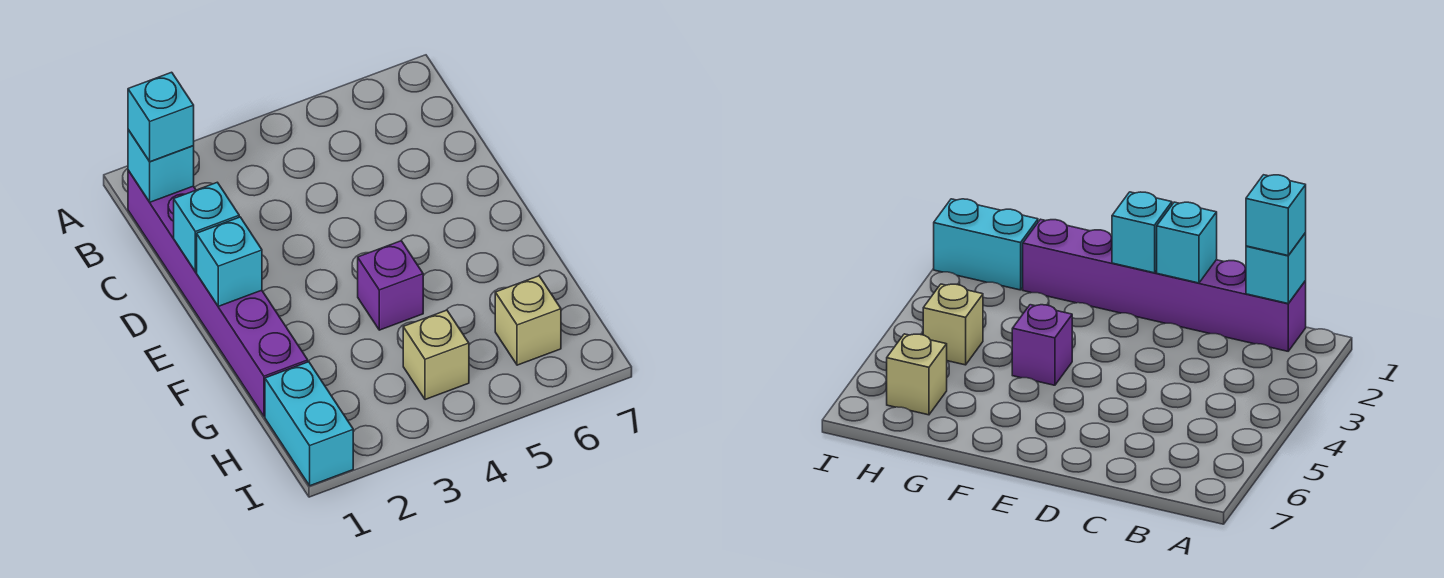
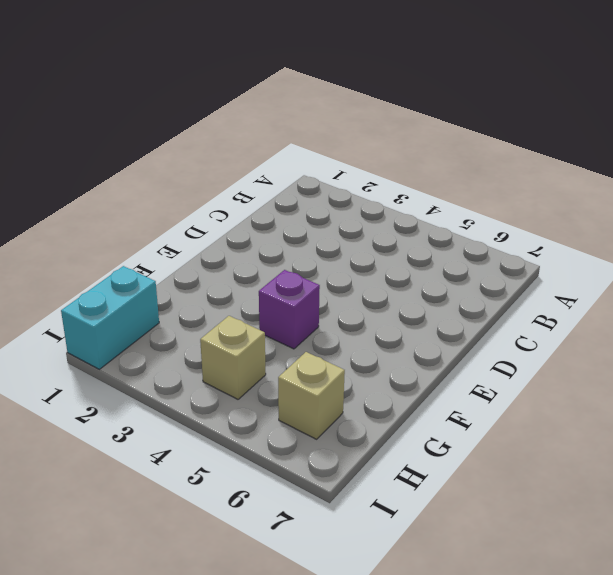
none -> purple brick B1:G1 level 1
none -> cyan brick B1 level 2

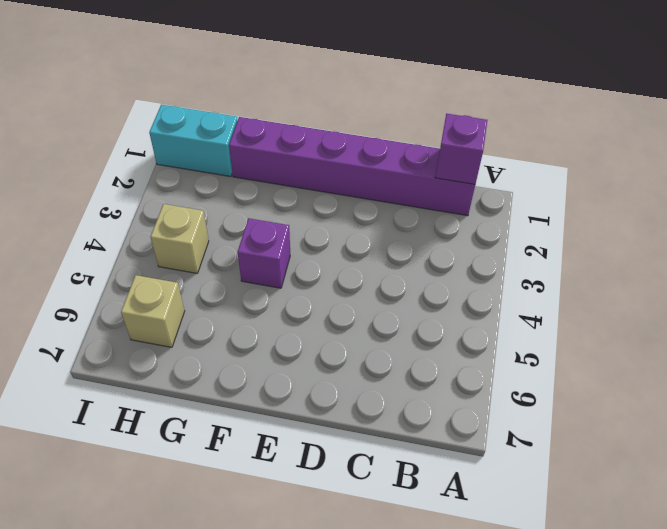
purple brick B1 level 2 -> cyan brick B1 level 2
none -> cyan brick D1 level 2
none -> cyan brick E1 level 2

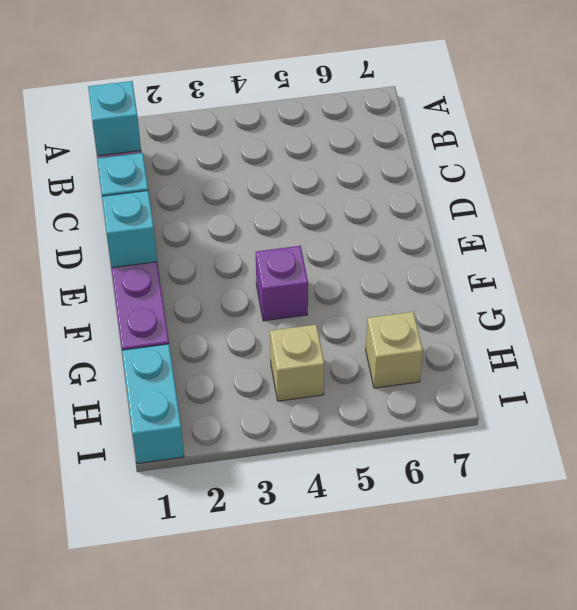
none -> cyan brick B1 level 3

